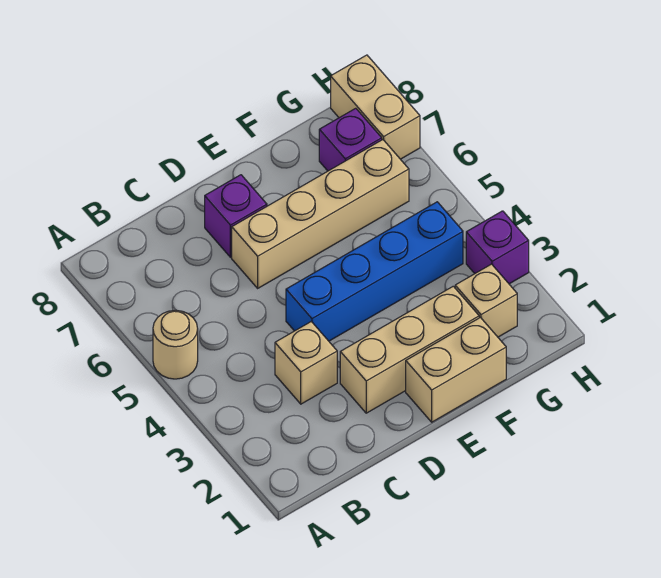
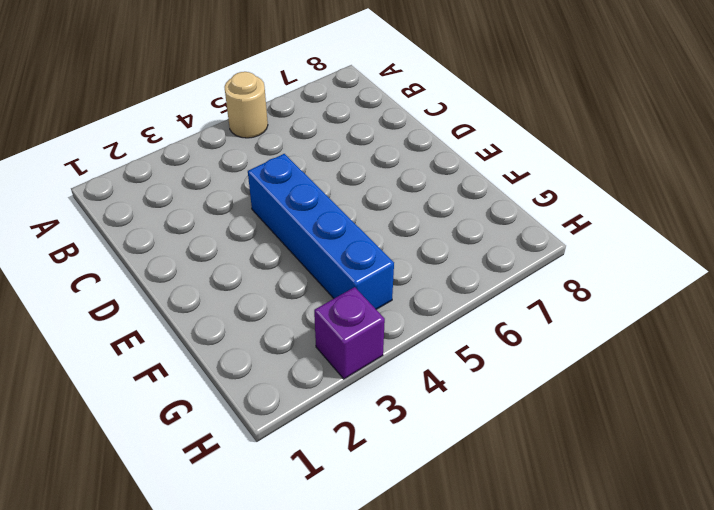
none -> tan brick C3 level 1
none -> tan brick D2:F2 level 1

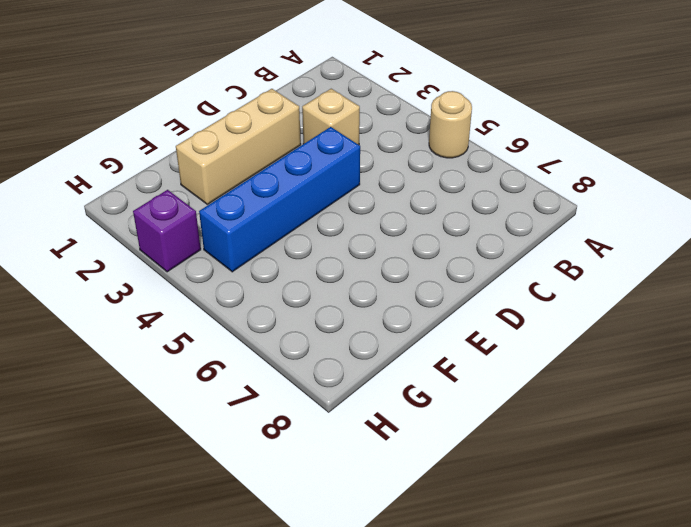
none -> tan brick D6:G6 level 1
none -> purple brick D7 level 1

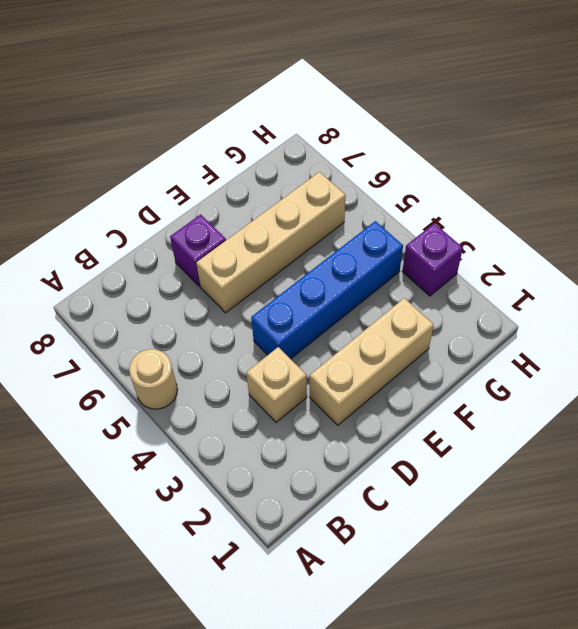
none -> tan brick E1:F1 level 1
none -> tan brick G2 level 1

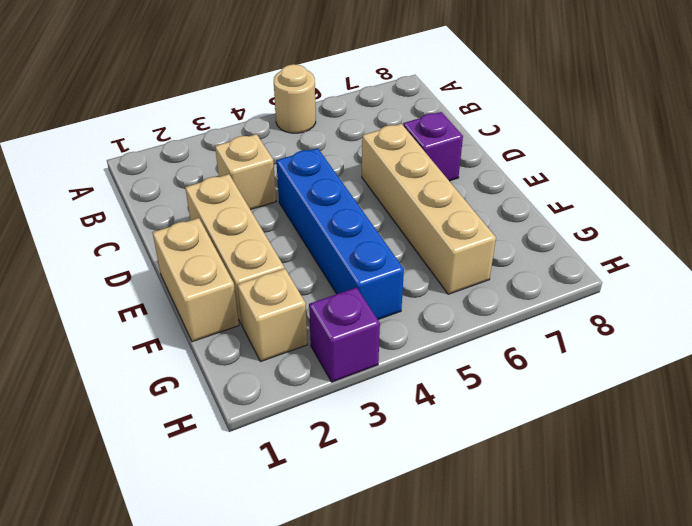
none -> purple brick G7 level 1
none -> tan brick H7:H8 level 1

